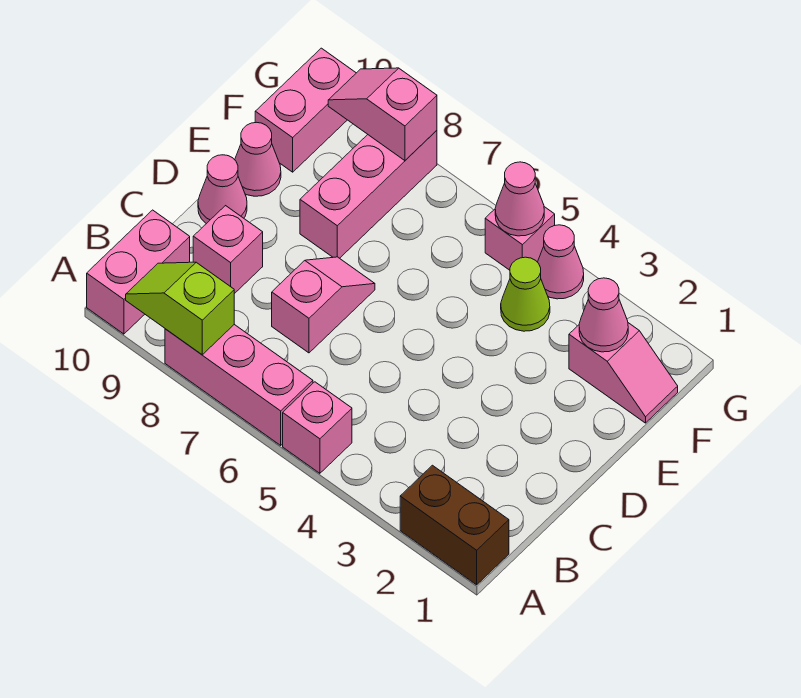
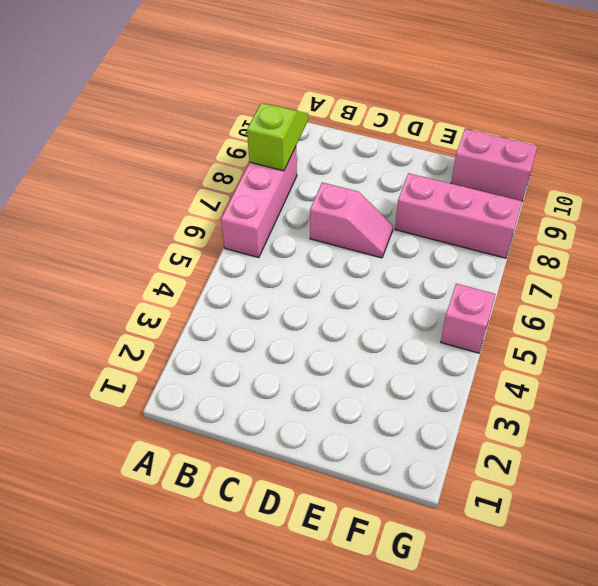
none -> brown brick A1:A2 level 1
none -> pink brick A5 level 1
none -> pink brick A10:B10 level 1

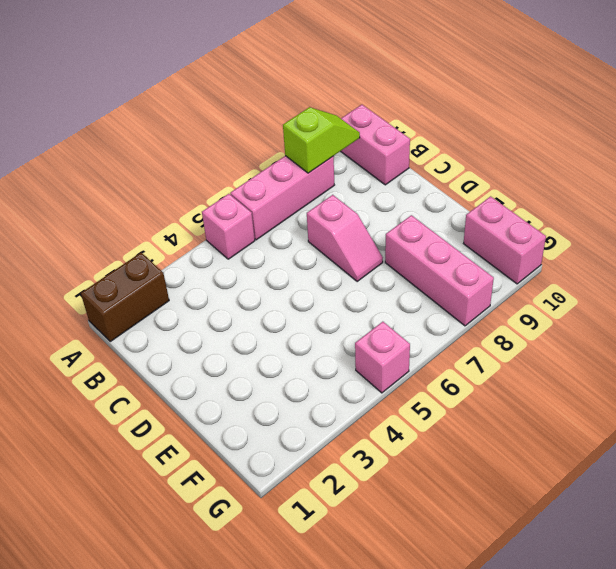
none -> pink brick C9 level 1
none -> pink cone D10 level 1
none -> pink cone E10 level 1

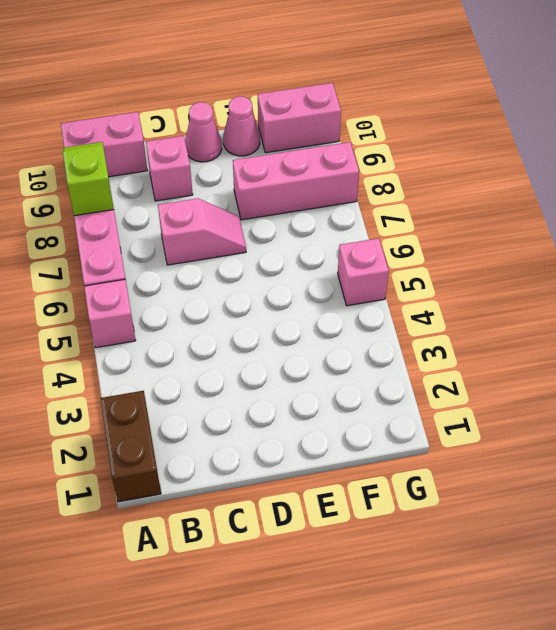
none -> pink slope F1:F2 level 1 top 2
none -> lime cone F4 level 1
none -> pink cone G4 level 1

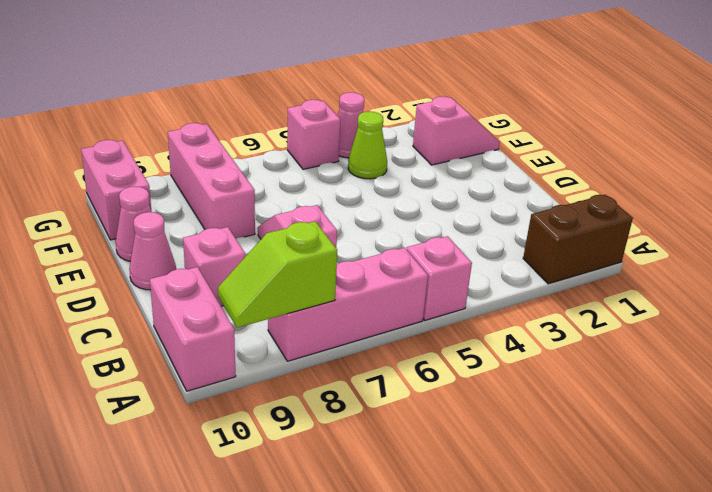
none -> pink cone F2 level 2
none -> pink cone G5 level 2
none -> pink slope G8:G9 level 2 top 8

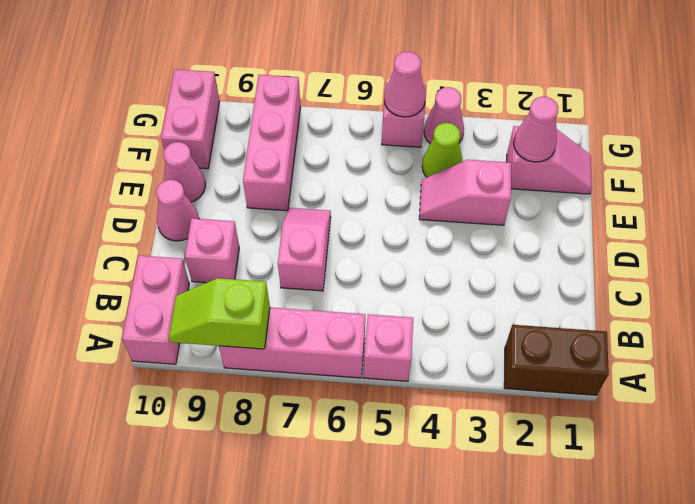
pink slope E3:E4 level 1 top 3 -> pink slope G8:G9 level 2 top 8

